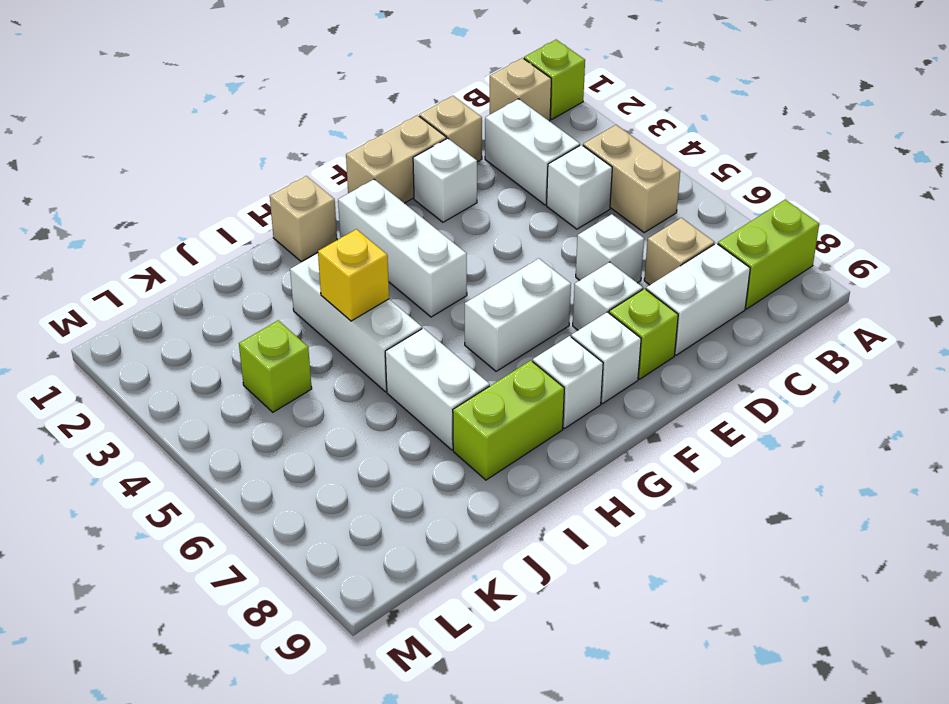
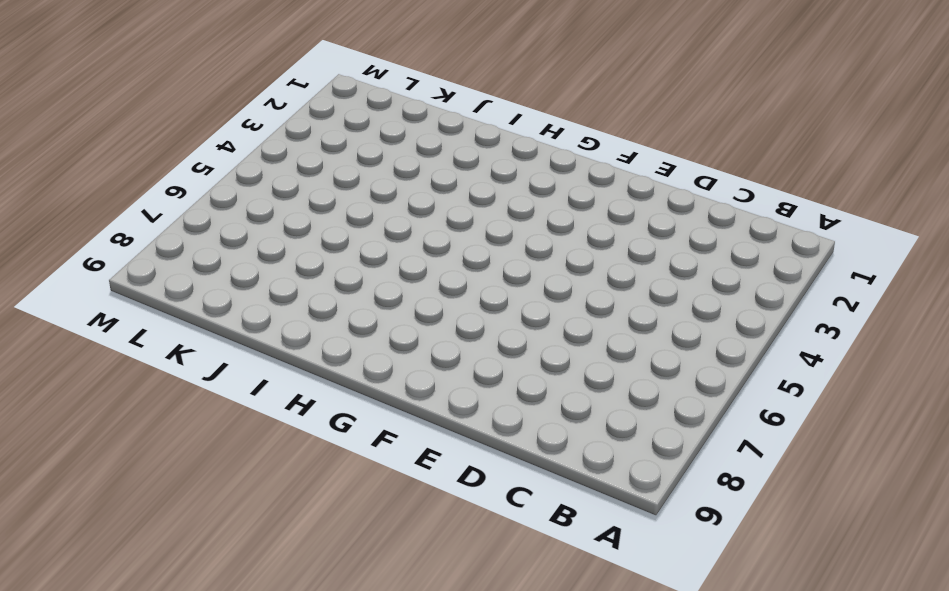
none -> lime brick A1 level 1
none -> lime brick A8:B8 level 1
none -> tan brick B1 level 1

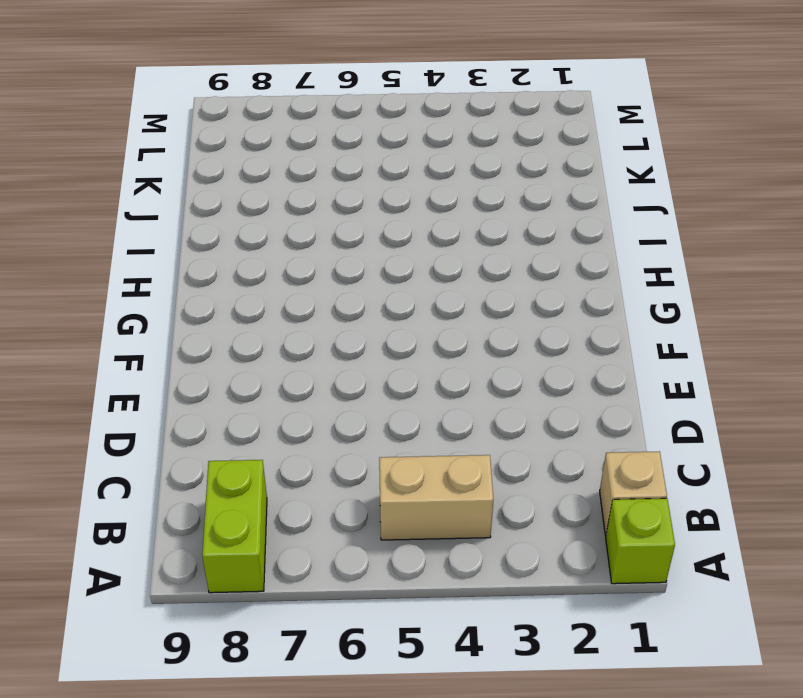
none -> white brick C2:C3 level 1
none -> white brick C4 level 1
none -> tan brick C7 level 1

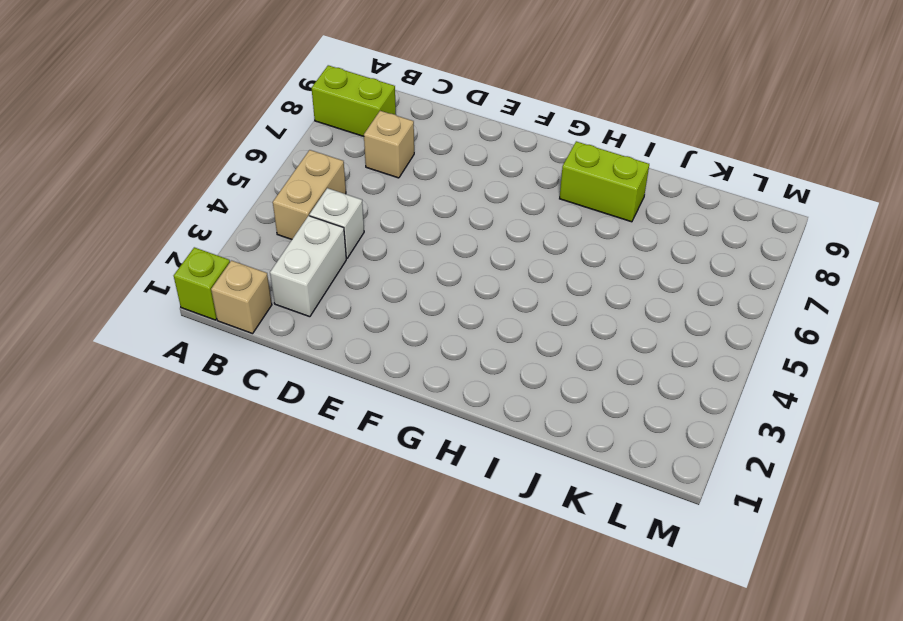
none -> white brick C8:D8 level 1
none -> tan brick D1 level 1
none -> white brick D6 level 1

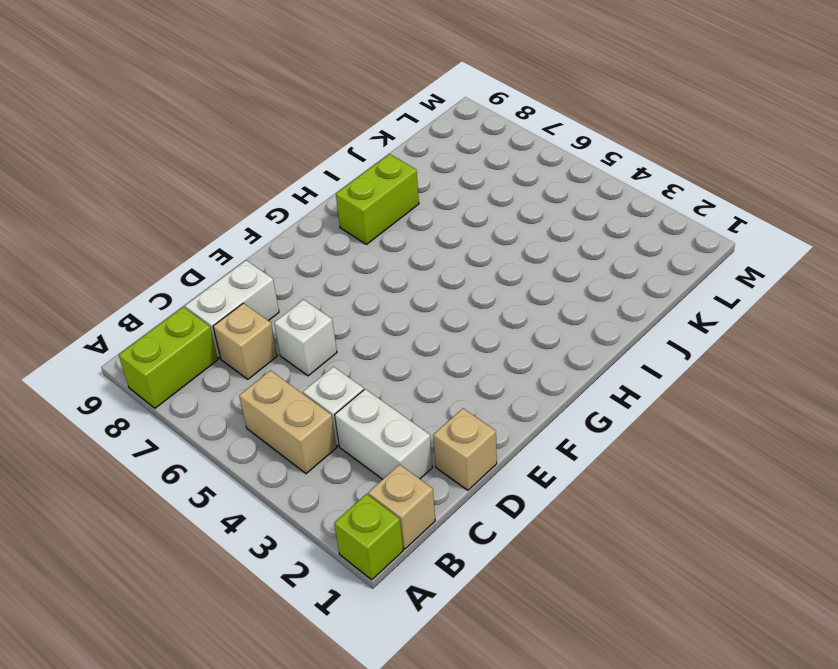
none -> tan brick E1:F1 level 1
none -> white brick E2 level 1
none -> white brick E7 level 1

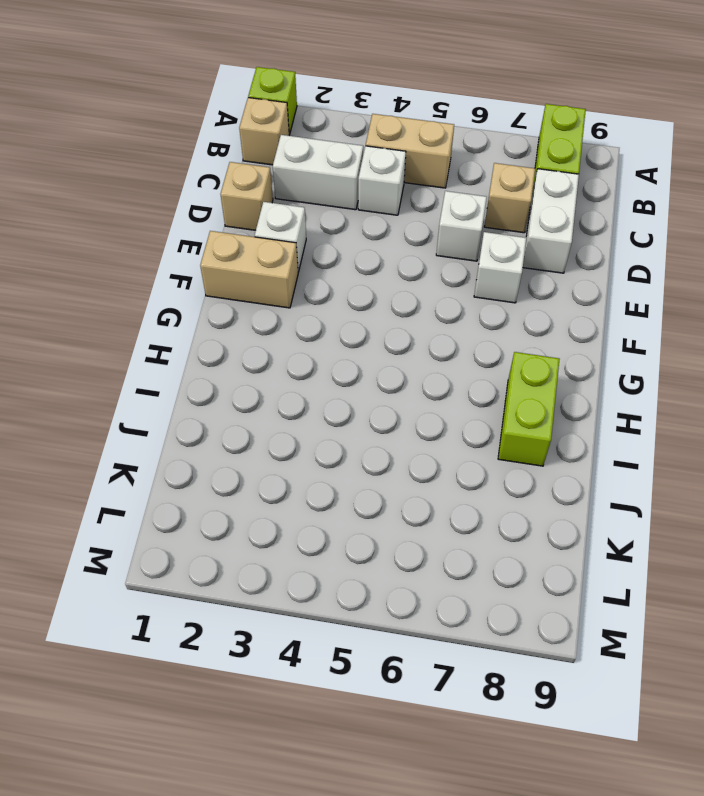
tan brick F1:F2 level 1 -> tan brick E1:F1 level 1
none -> lime brick E8 level 1
none -> white brick F6:G6 level 1
none -> white brick F8 level 1

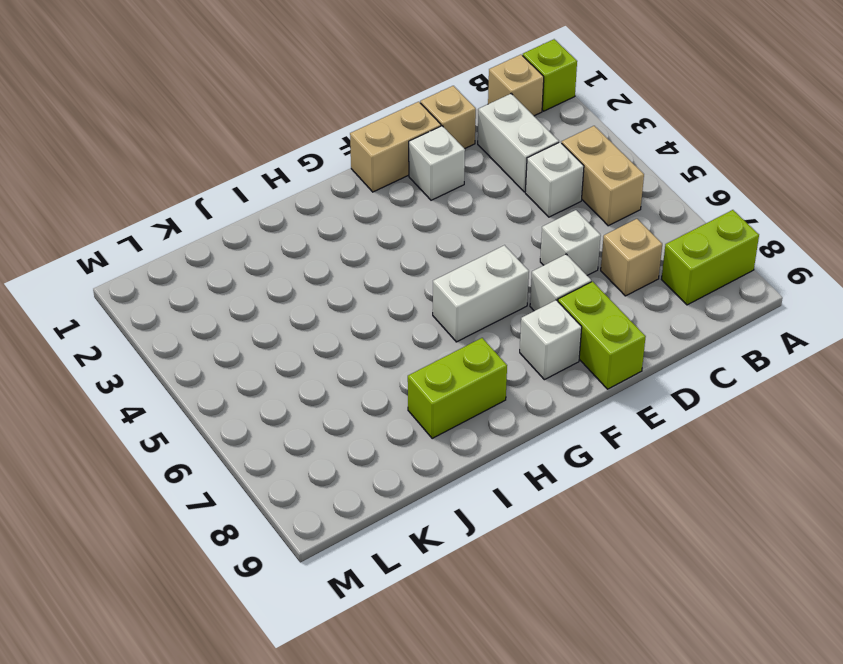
lime brick E8:E9 level 1 -> lime brick E8 level 1
none -> white brick C8:D8 level 1
none -> white brick G2:G4 level 1
none -> white brick G8 level 1

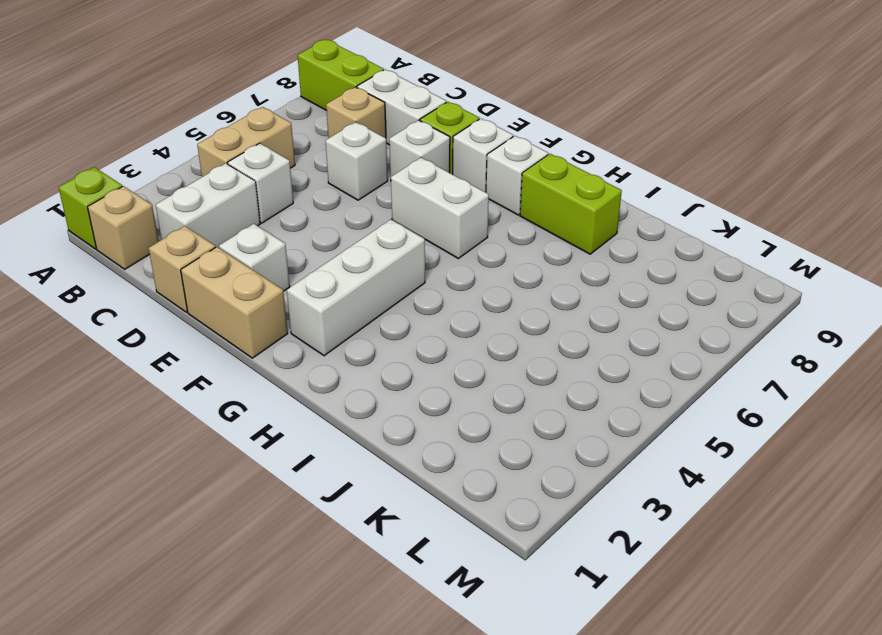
none -> tan brick H1 level 1
none -> white brick I3:I5 level 1
none -> white brick I6:I7 level 1

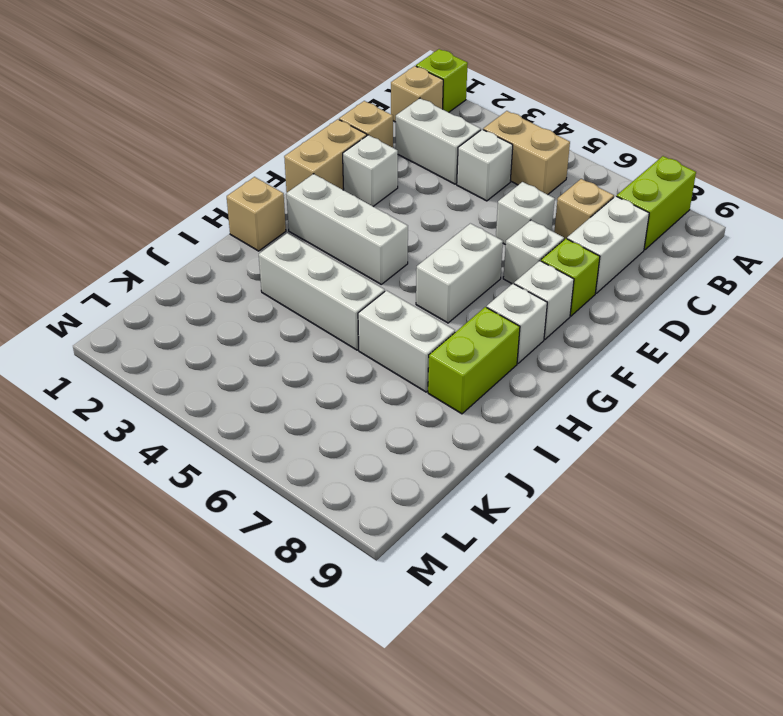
none -> lime brick K4 level 1
none -> yellow brick I4 level 2

